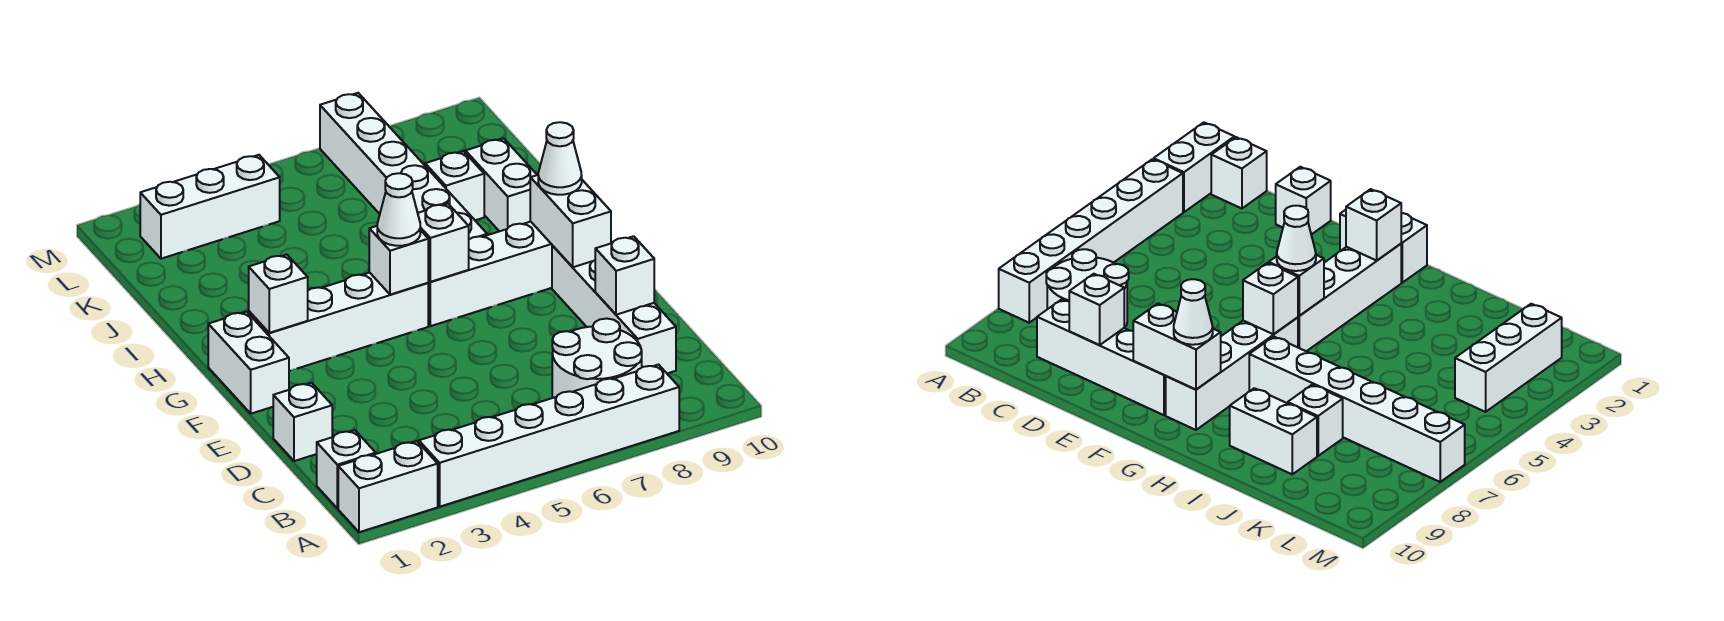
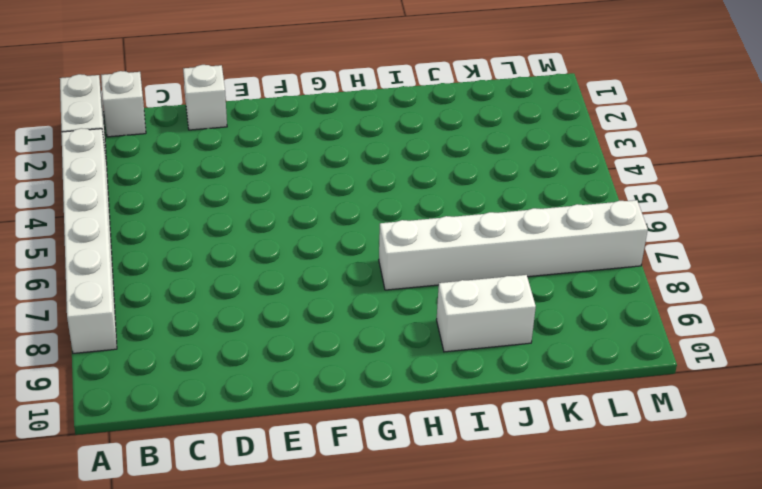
none -> white round brick B7:C8 level 1
none -> white brick C9:F9 level 1
none -> white brick F1:G1 level 1

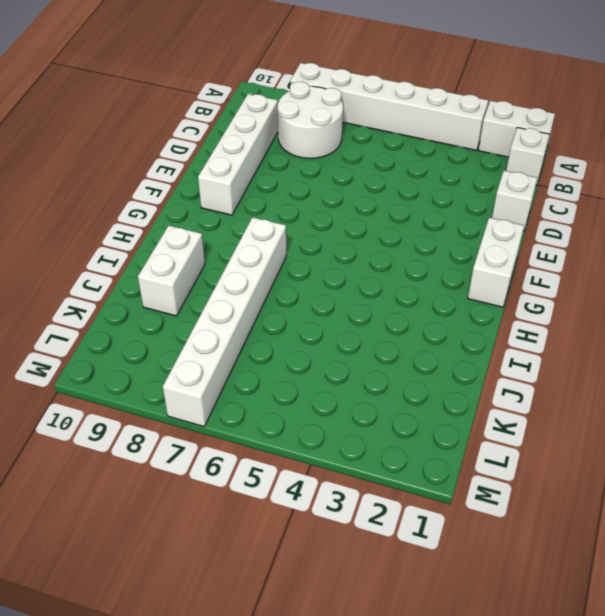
none -> white brick G2:G5 level 1
none -> white brick G6:G9 level 1
none -> white brick J8 level 1

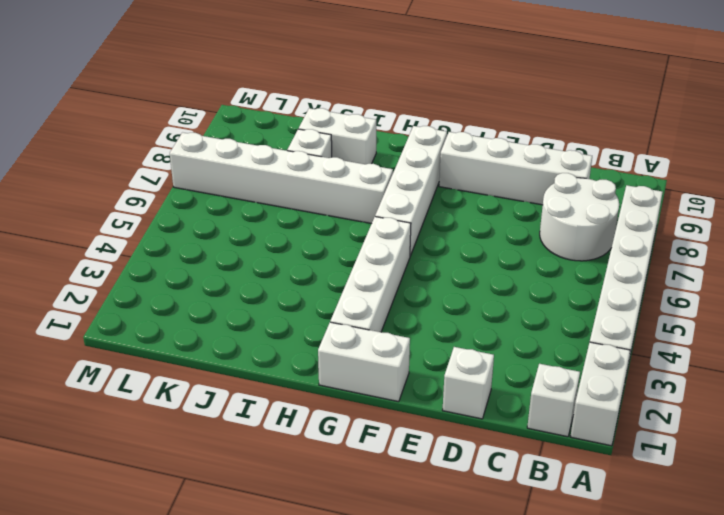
none -> white brick L2:L4 level 1
none -> white brick D9 level 2
none -> white brick F9:G9 level 2

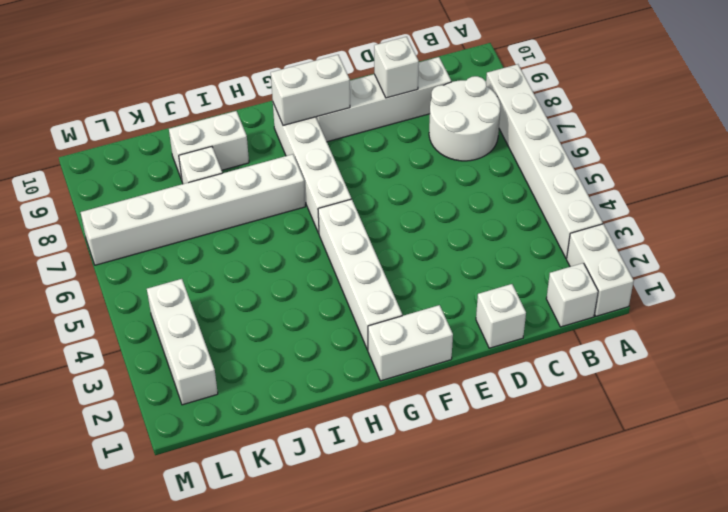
none -> white brick G2 level 2
none -> white brick G5 level 2
none -> white brick G6 level 2

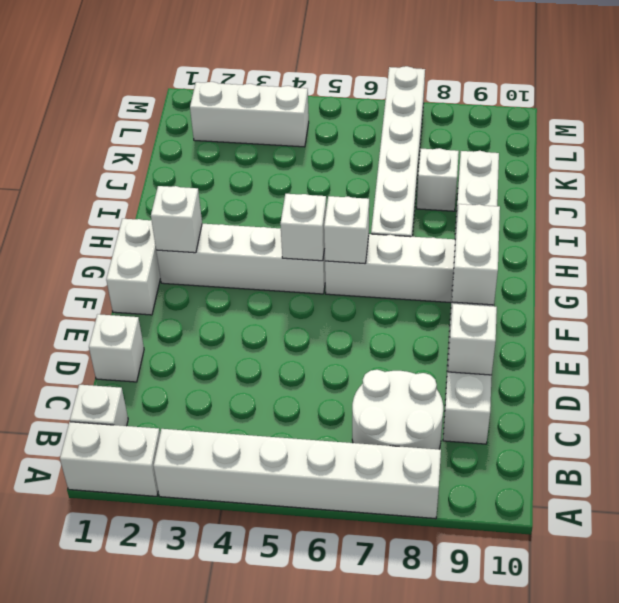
none -> white cone G5 level 3
none -> white cone G9 level 3

